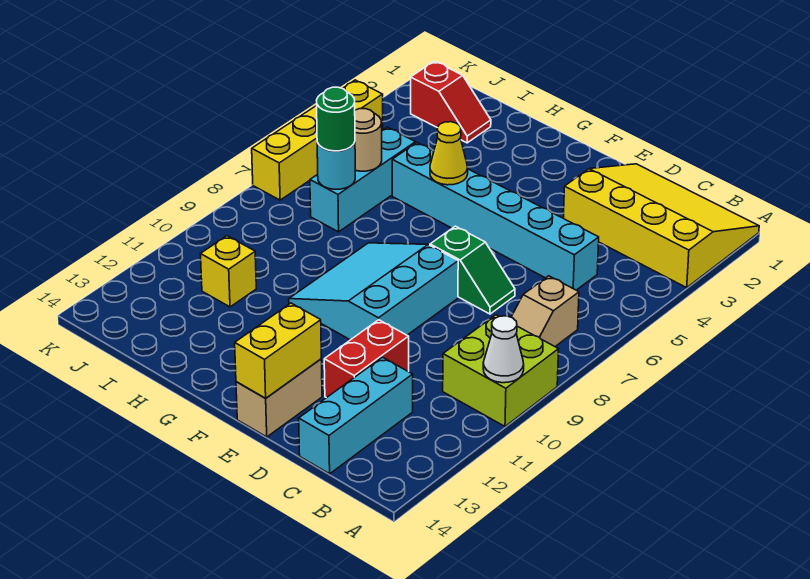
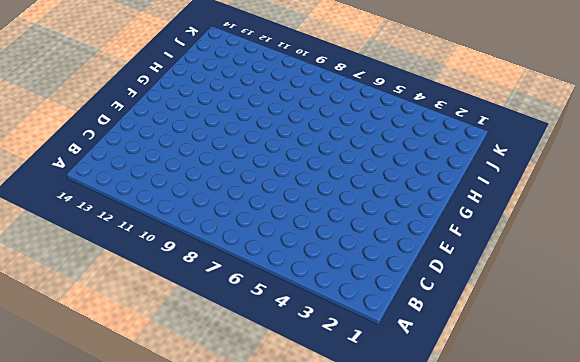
none -> yellow slope A1:D3 level 1 top 3
none -> lime brick A9:B10 level 1
none -> tan slope B7:B8 level 1 top 7

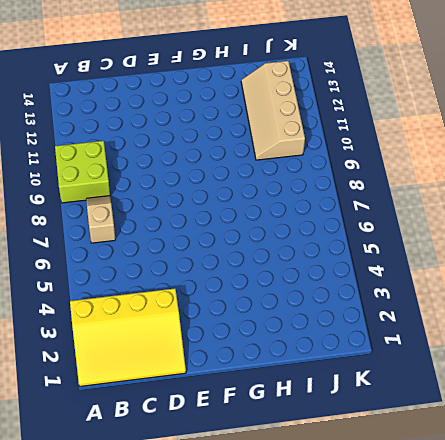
tan slope I10:J13 level 1 top J -> yellow brick I11 level 1
none -> cyan brick C5:H5 level 1
none -> cyan brick C12:C14 level 1
none -> green slope D7:E7 level 1 top E

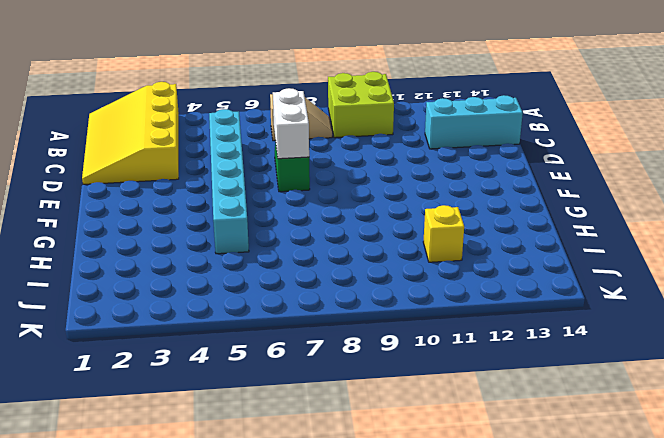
white brick D7:E7 level 2 -> none
none -> red brick D11:D12 level 1
none -> cyan slope E8:G10 level 1 top E
none -> tan brick E13:E14 level 1

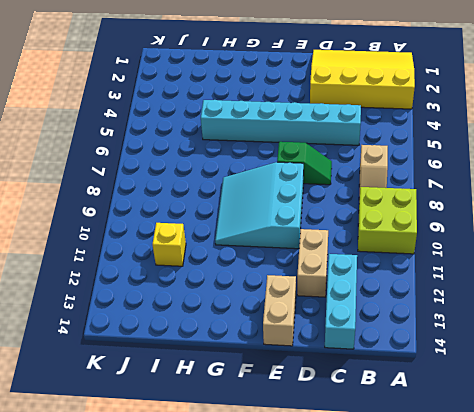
tan brick D11:D12 level 1 -> red brick D11:D12 level 1
none -> red slope I2:J2 level 1 top J
none -> cyan brick I5:I7 level 1
none -> yellow brick K4:K7 level 1

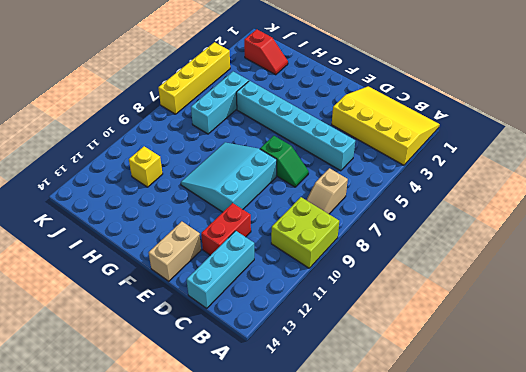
none -> white cone A10 level 2
none -> yellow brick E13:E14 level 2
none -> yellow cone G5 level 2

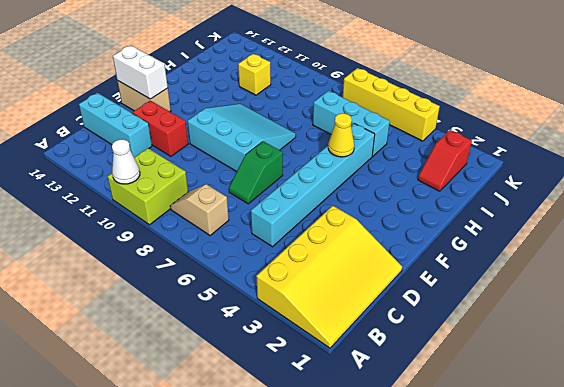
white brick E13:E14 level 2 -> yellow brick E13:E14 level 2
none -> tan round brick I6 level 2
none -> cyan round brick I7 level 2
none -> green round brick I7 level 3

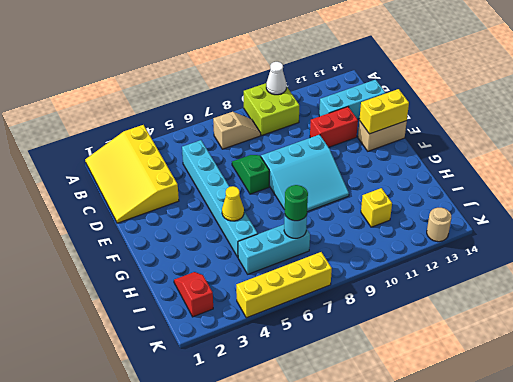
tan round brick K13 level 1 -> tan round brick I6 level 2

